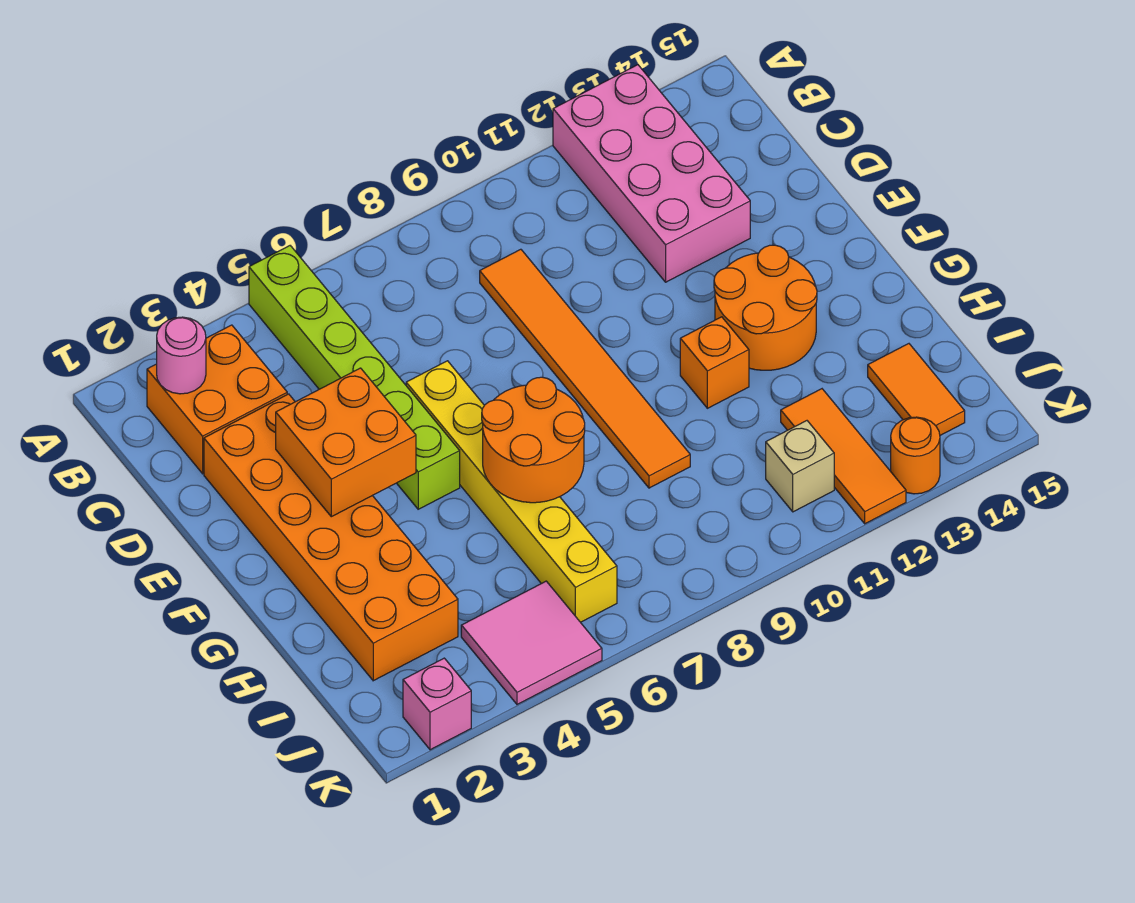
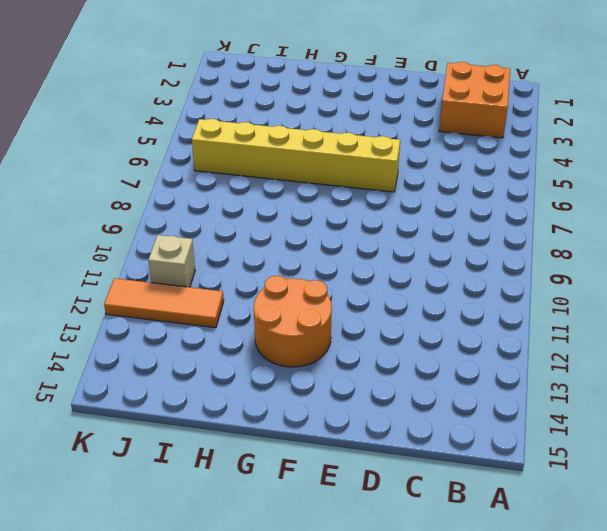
none -> lime brick A5:F5 level 1
none -> pink brick A12:D13 level 1
none -> orange tile C9:H9 level 1

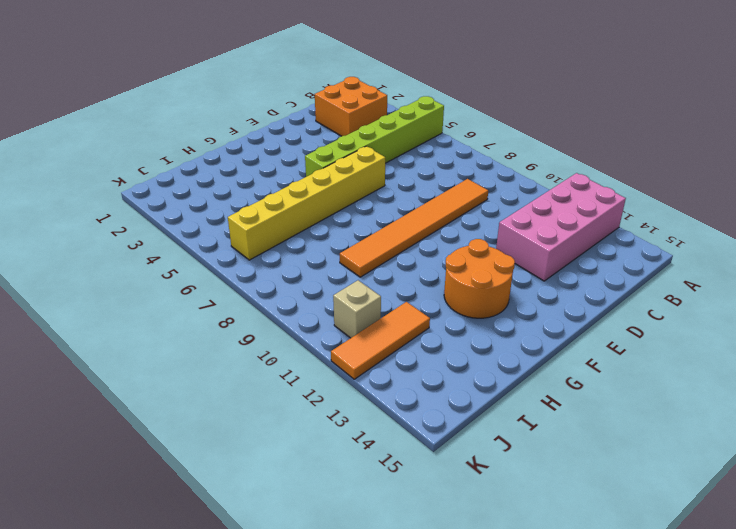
none -> orange brick D2:I3 level 1
none -> orange brick G11 level 1
none -> orange tile I14:J14 level 1

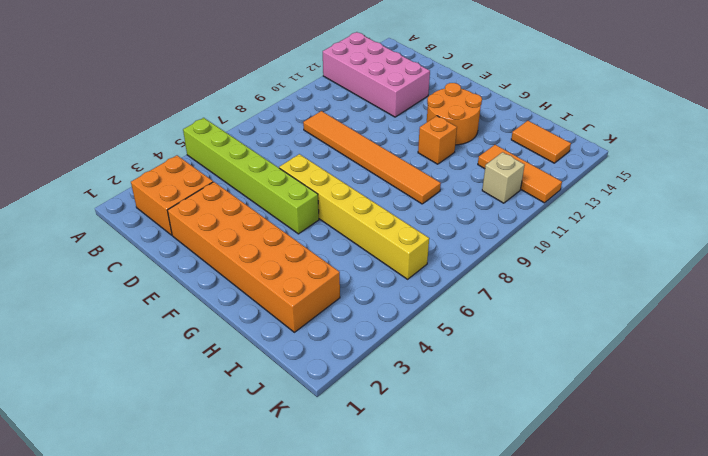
none -> pink tile J4:K5 level 1
none -> pink brick K2 level 1
none -> orange round brick K13 level 1

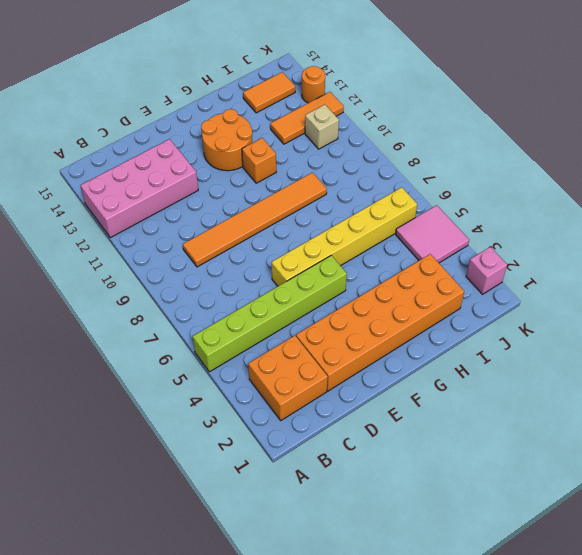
none -> pink round brick B2 level 2
none -> orange brick E3:F4 level 2
none -> orange round brick G6:H7 level 2

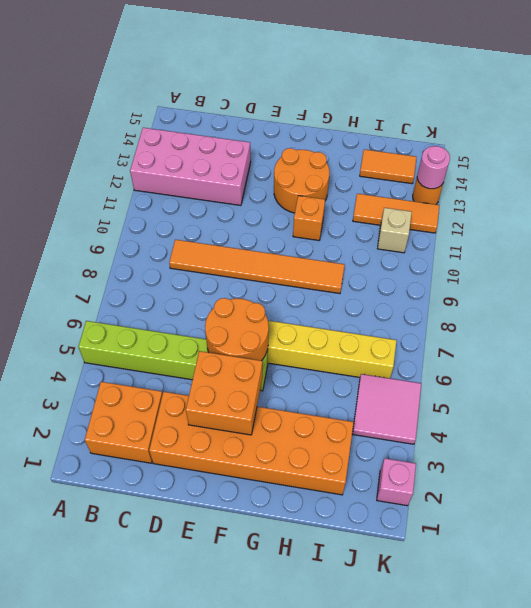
orange round brick E5:F6 level 2 -> orange round brick G6:H7 level 2
pink round brick K13 level 2 -> pink round brick B2 level 2

